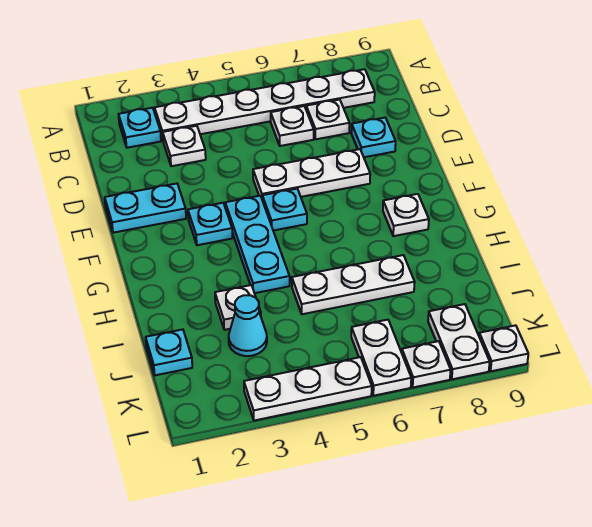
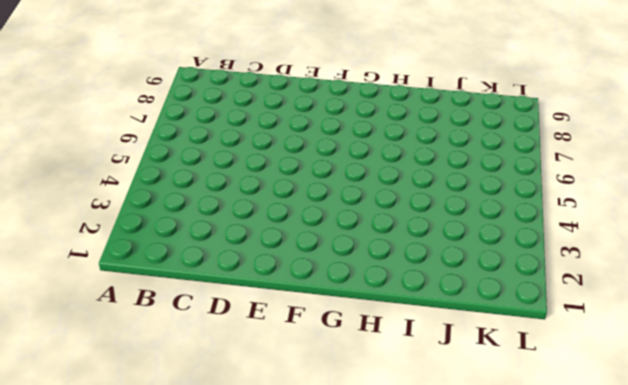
none -> cyan plate B2 level 1
none -> white plate B3:B8 level 1
none -> white plate C3 level 1

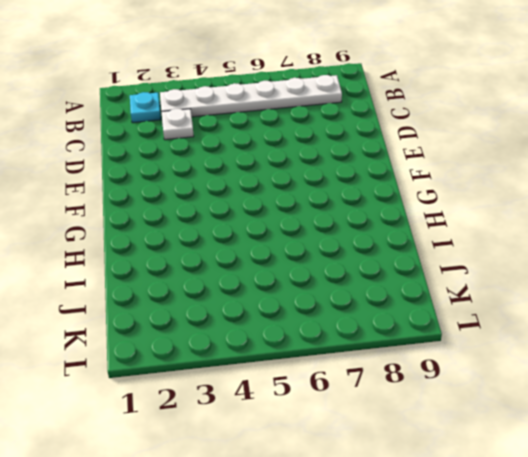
none -> white plate C6 level 1
none -> white plate C7 level 1
none -> cyan plate D8 level 1

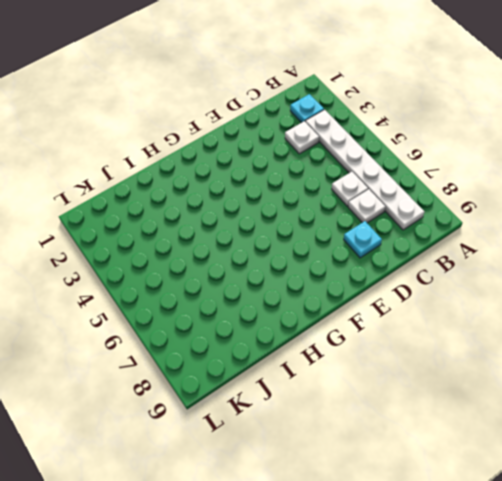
none -> cyan plate E1:E2 level 1
none -> white plate E5:E7 level 1
none -> cyan plate F3 level 1

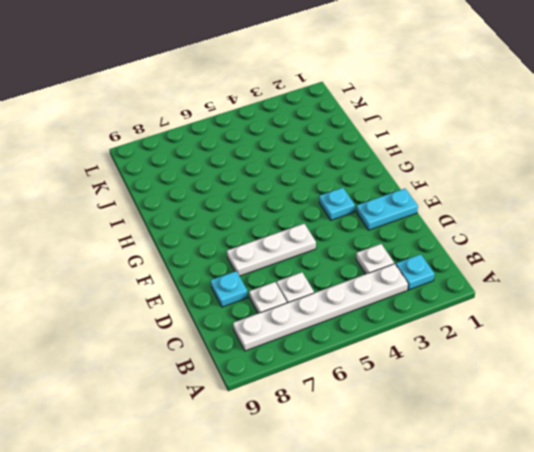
none -> cyan plate F4:H4 level 1
none -> cyan plate F5 level 1
none -> white plate G8 level 1

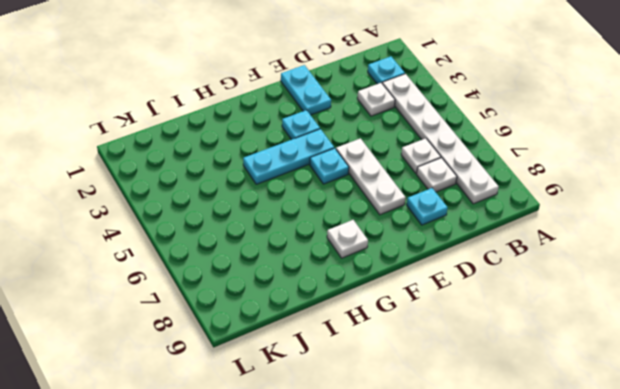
none -> white plate I3 level 1
none -> white plate I5:I7 level 1
none -> cyan plate J1 level 1

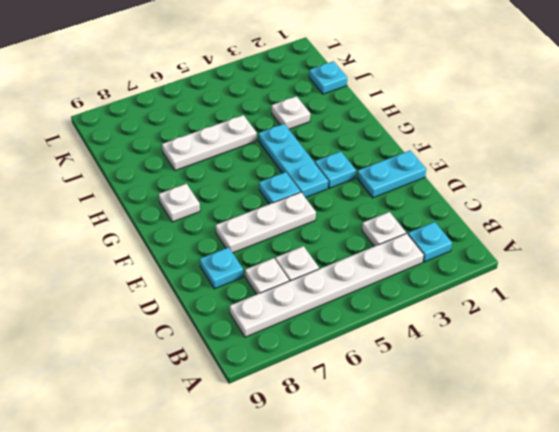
none -> cyan cone J3 level 1
none -> white plate K6:L6 level 1
none -> white plate K8:L8 level 1

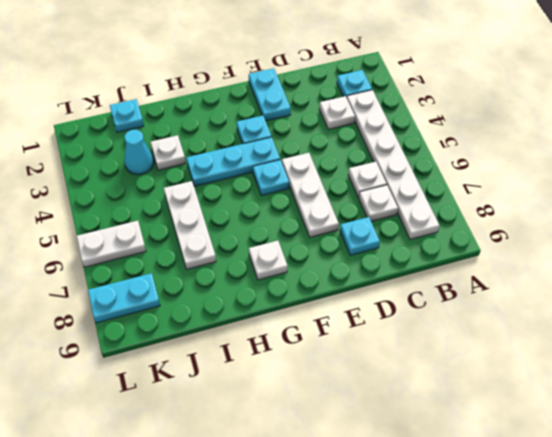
cyan plate K8:L8 level 1 -> white plate K8:L8 level 1
none -> white plate L3:L5 level 1
none -> white plate L7 level 1
none -> white plate L9 level 1

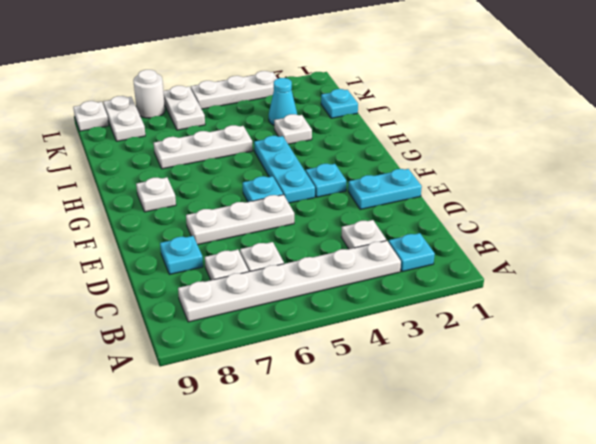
white round brick L7 level 1 -> white plate L7 level 1

